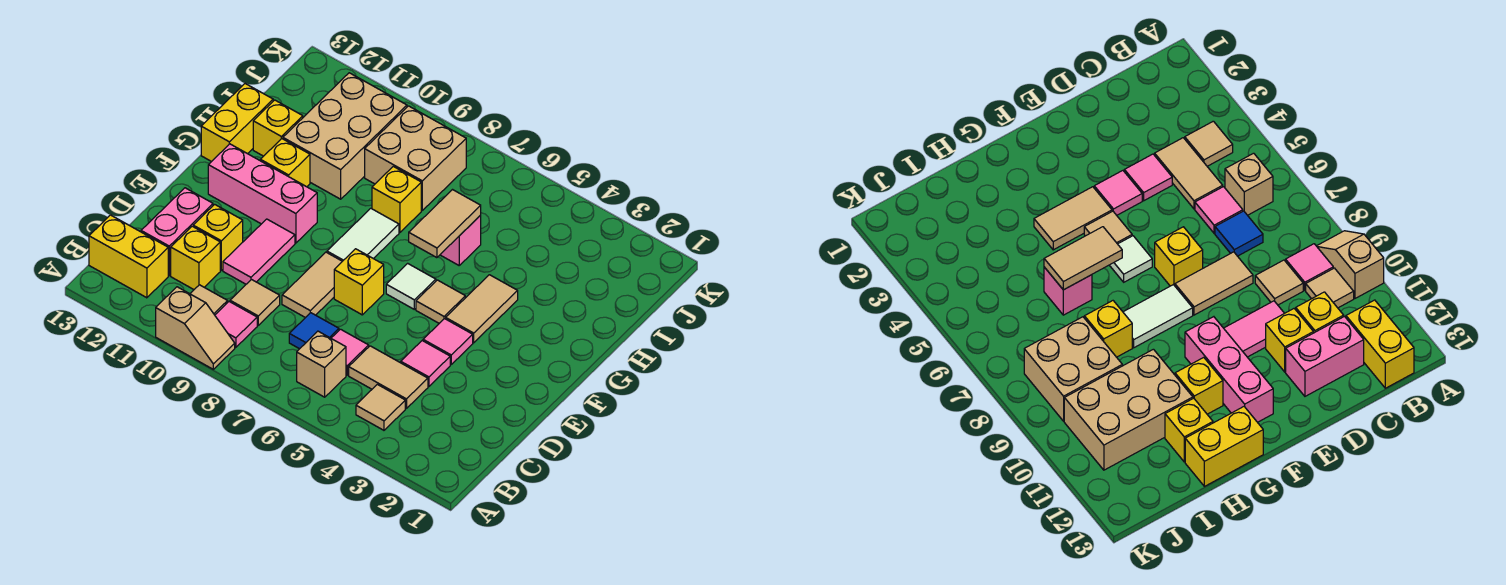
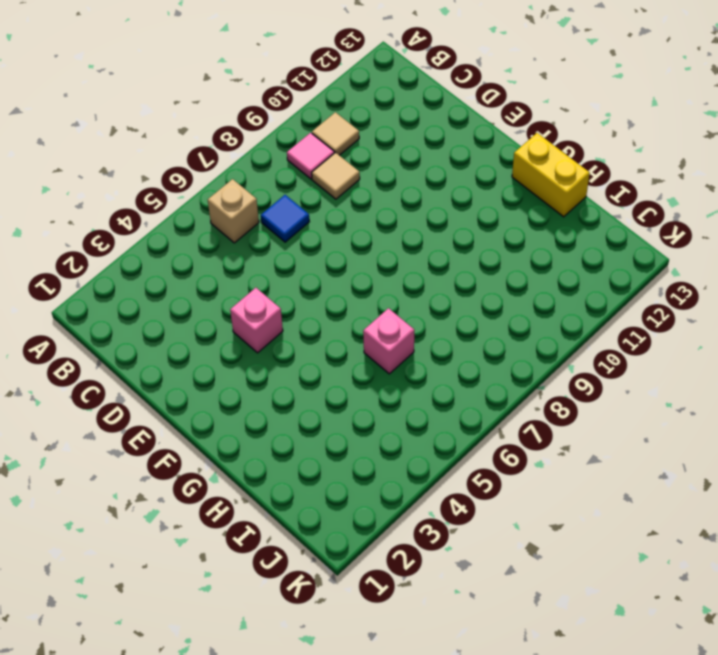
pink brick E4 level 1 -> pink tile E4 level 1
none -> tan slope A9:A10 level 1 top 10
none -> tan tile B4 level 1
none -> yellow brick B12:B13 level 1
none -> tan tile C4:C5 level 1

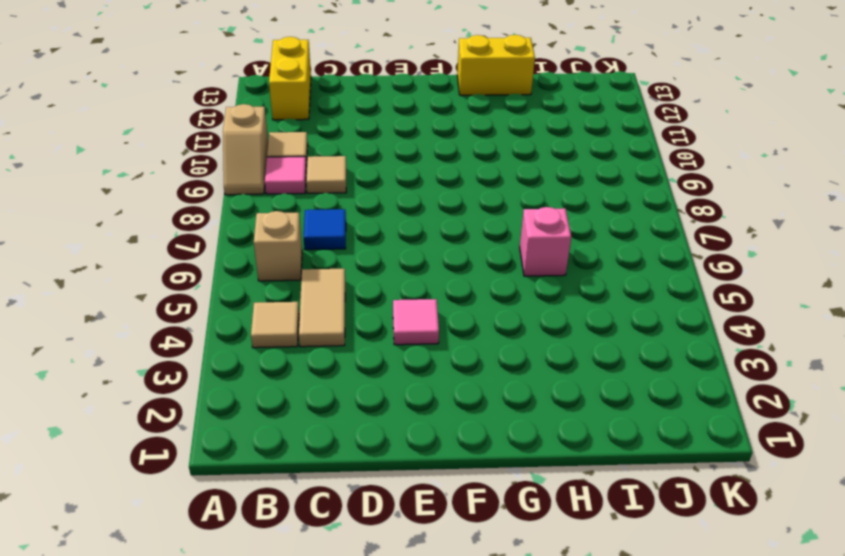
none -> pink tile C6 level 1
none -> yellow brick C11 level 1
none -> pink brick C12:D12 level 1
none -> pink tile D4 level 1

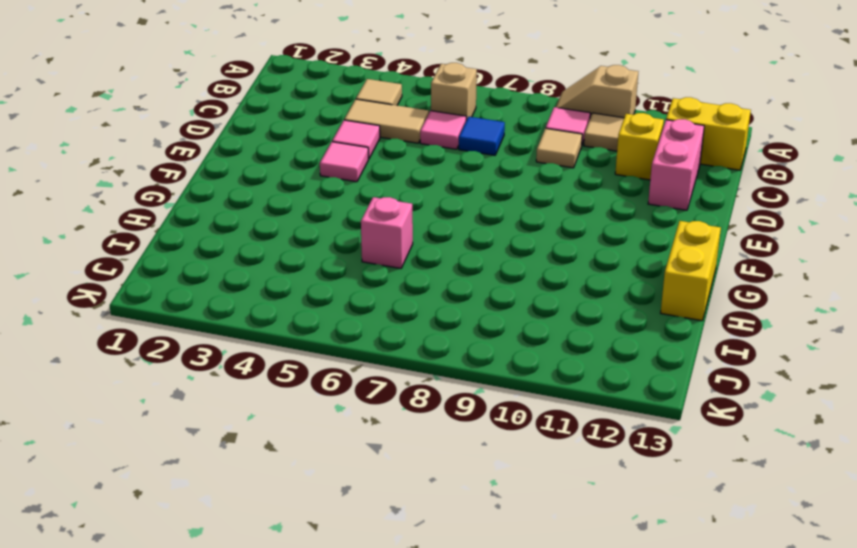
none -> tan tile D8:E8 level 1
none -> pink tile D10:E10 level 1
none -> yellow brick D11 level 1
none -> yellow brick E7 level 1

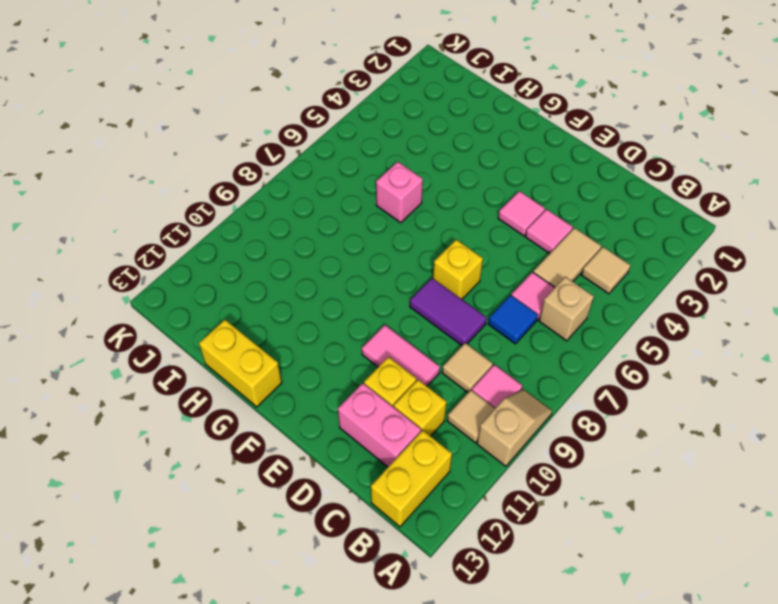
purple tile D8:E8 level 1 -> tan tile D8:E8 level 1
none -> tan tile F4:G4 level 1
none -> tan tile F5 level 1
none -> white tile F6 level 1
none -> white tile F8:G8 level 1

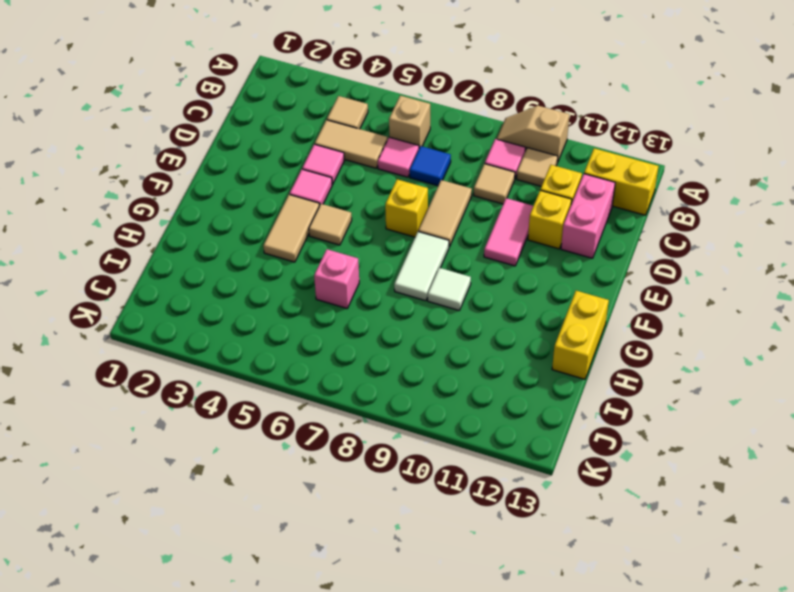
white tile G9 level 1 -> white tile F6 level 1
none -> pink brick F10:F12 level 1
none -> yellow brick G11 level 1
none -> yellow brick H8 level 1
none -> tan brick H10:J11 level 1

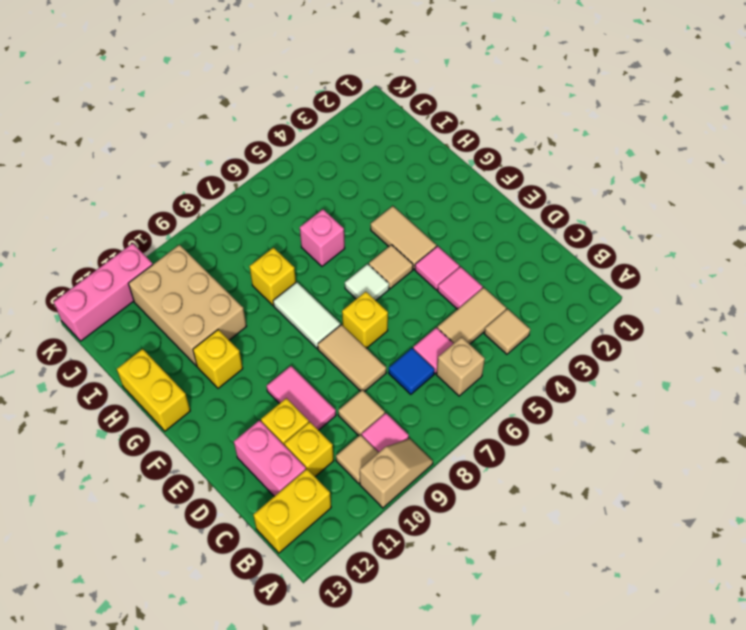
pink brick K11:K13 level 1 -> pink brick F10:F12 level 1
none -> yellow brick H12 level 1
none -> tan brick I8:J9 level 1
none -> tan tile G6:H6 level 2

